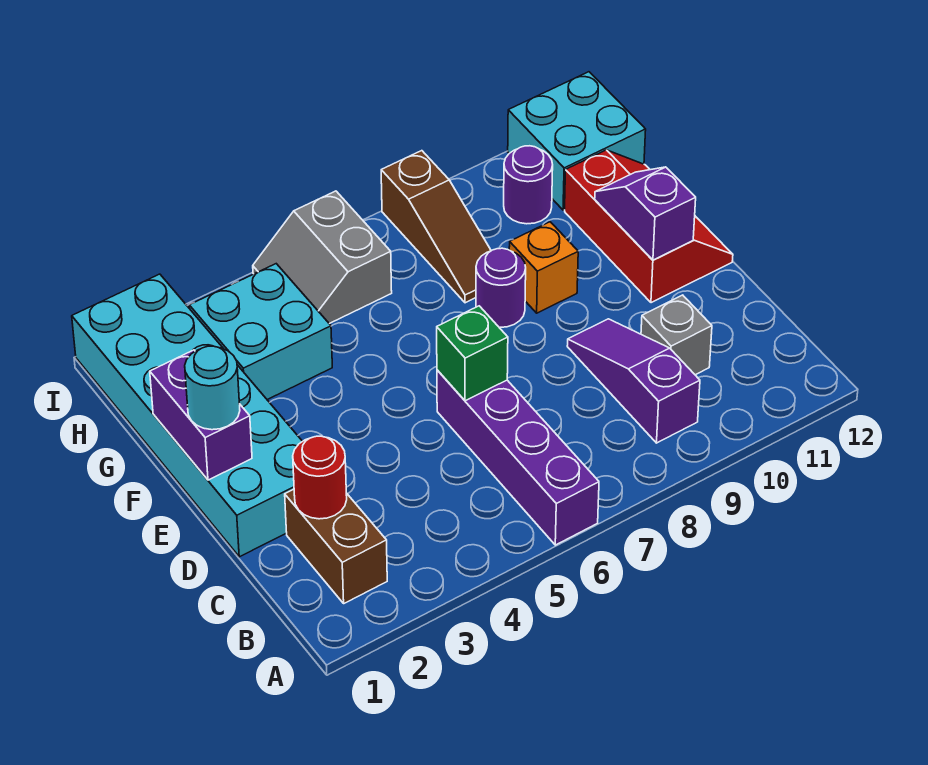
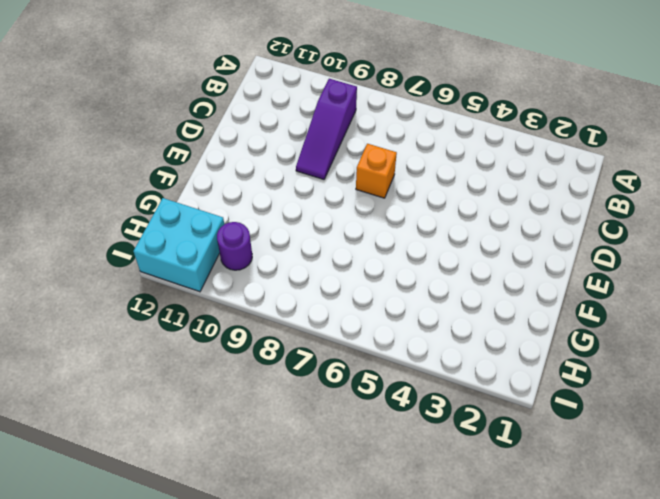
orange brick D7 level 1 -> orange brick F9 level 1
none -> purple brick A6:D6 level 1
none -> brown brick B2:C2 level 1
none -> grey brick C10 level 1

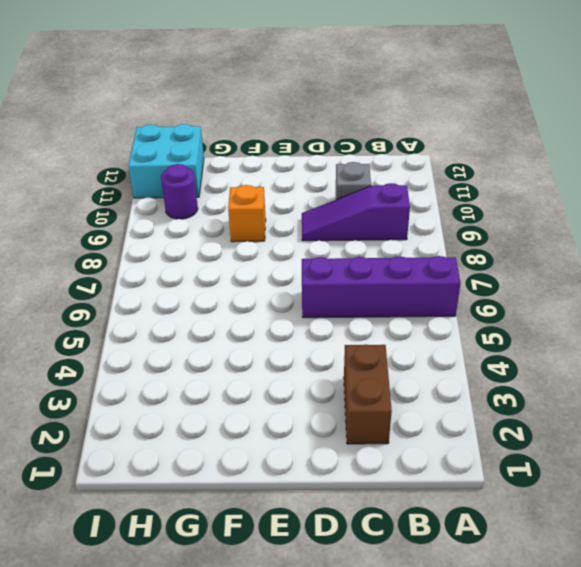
brown brick C2:C3 level 1 -> brown brick B2:C2 level 1
none -> cyan brick D1:I2 level 1
none -> red slope E11:G12 level 1 top 11
none -> purple round brick F8 level 1

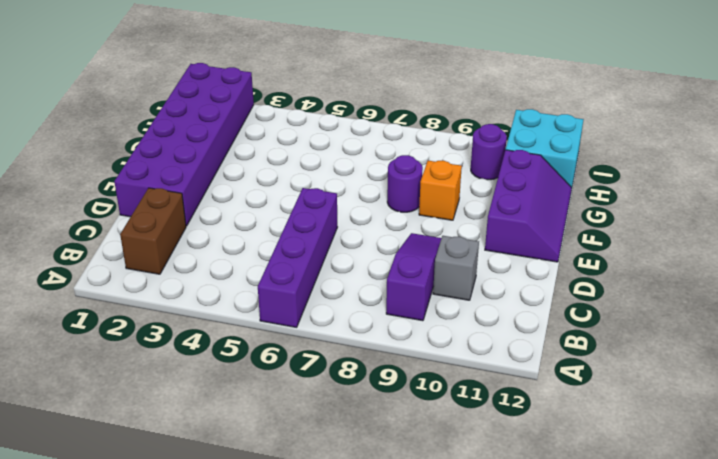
purple brick D1:I2 level 1 -> cyan brick D1:I2 level 1
purple slope E11:G12 level 1 top 11 -> red slope E11:G12 level 1 top 11
none -> cyan brick G3:H4 level 1
none -> brown slope G8:I8 level 1 top I
none -> grey slope H5:I6 level 1 top 6

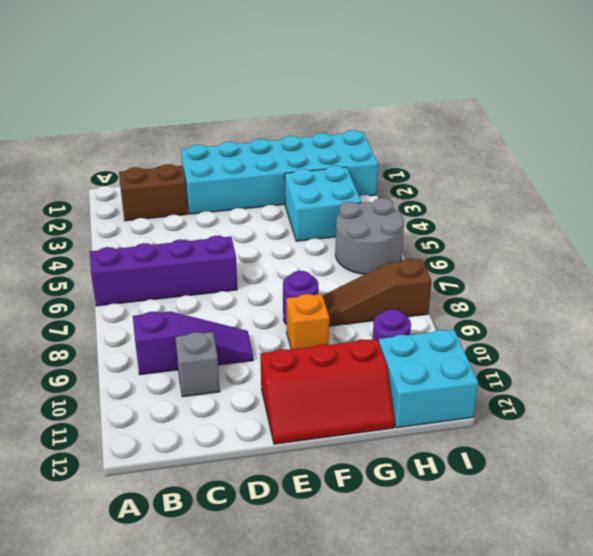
grey round brick H5:I6 level 1 -> grey slope H5:I6 level 1 top 6
none -> red round brick C2 level 2
none -> green brick D6 level 2
none -> purple brick E1:F1 level 2

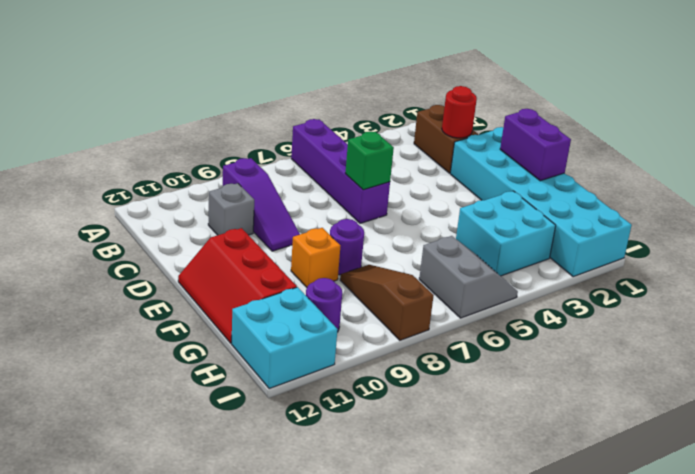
none -> purple slope E11:F11 level 2 top E
none -> cyan round brick E1 level 3

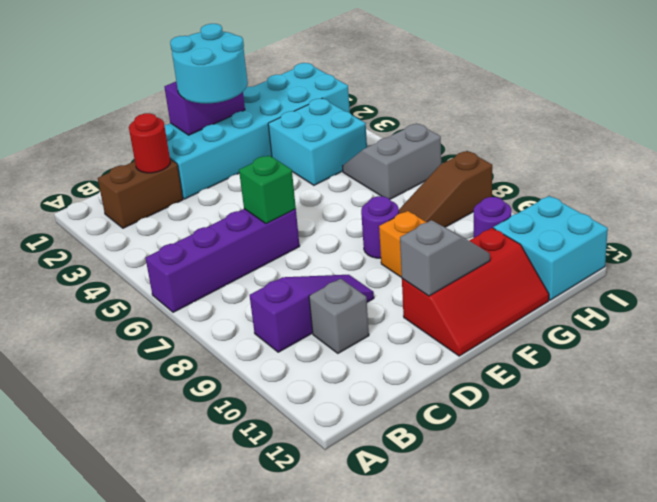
cyan round brick E1:F2 level 3 -> cyan round brick E1 level 3
grey slope E11:F11 level 2 top E -> purple slope E11:F11 level 2 top E

